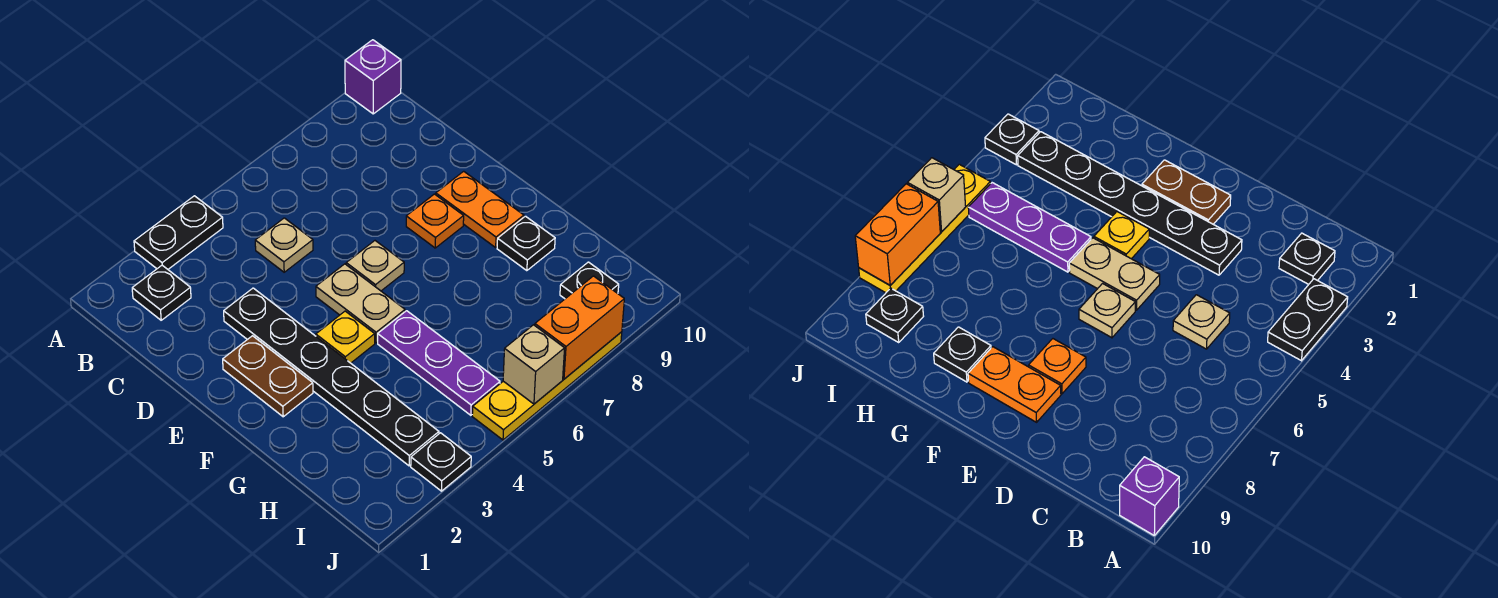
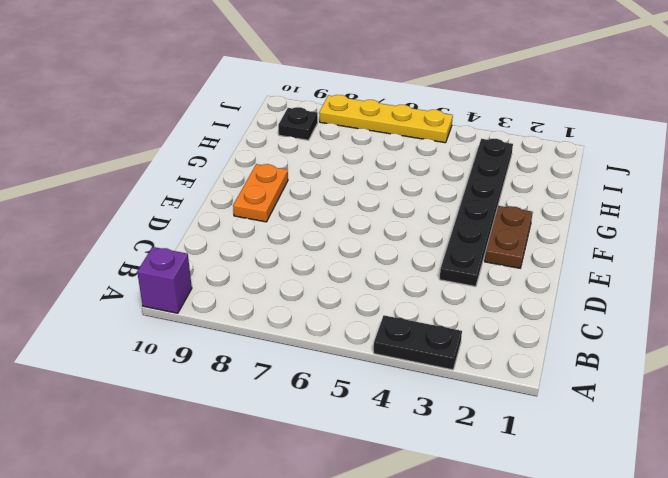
none -> black plate B2 level 1
none -> tan plate C5 level 1
none -> tan plate E5:F5 level 1

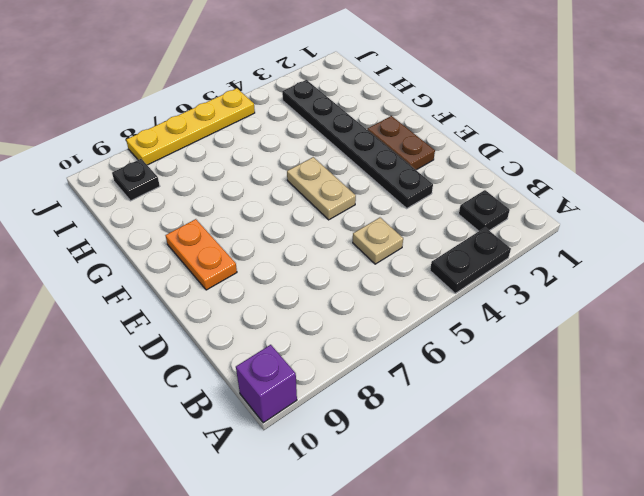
none -> tan plate E6 level 1
none -> orange plate E8 level 1
none -> yellow plate F4 level 1

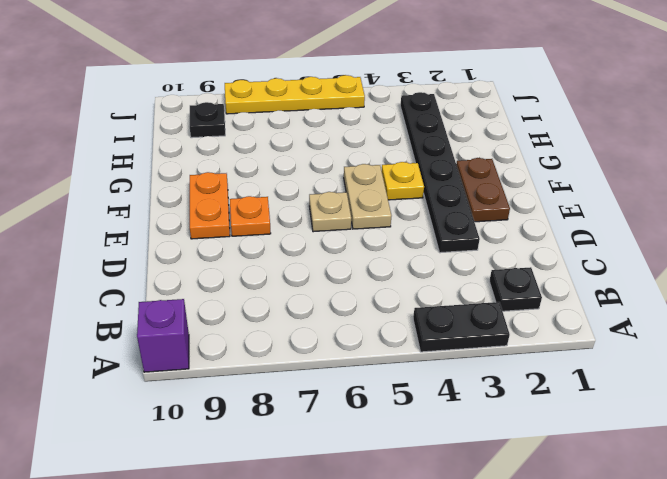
none -> tan plate C5 level 1
none -> purple plate G5:I5 level 1
none -> black plate G9 level 1

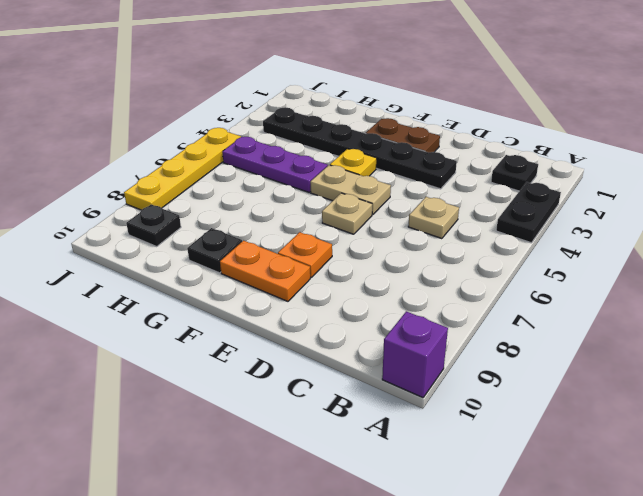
none -> black plate J3 level 1
none -> tan brick J6 level 2
none -> orange brick J7:J8 level 2

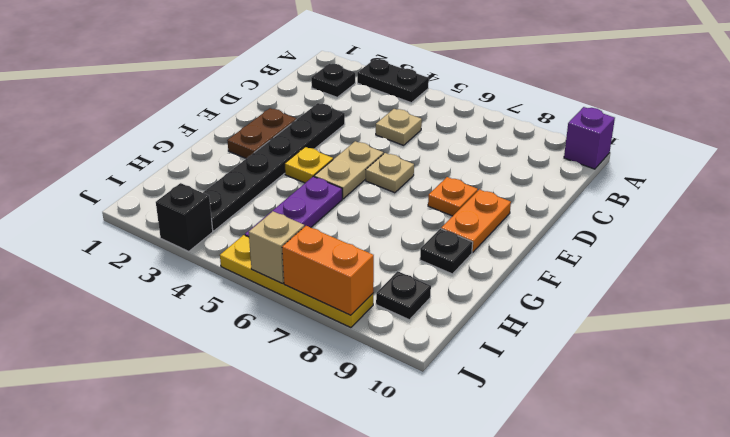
black brick J3 level 1 -> black plate J3 level 1

